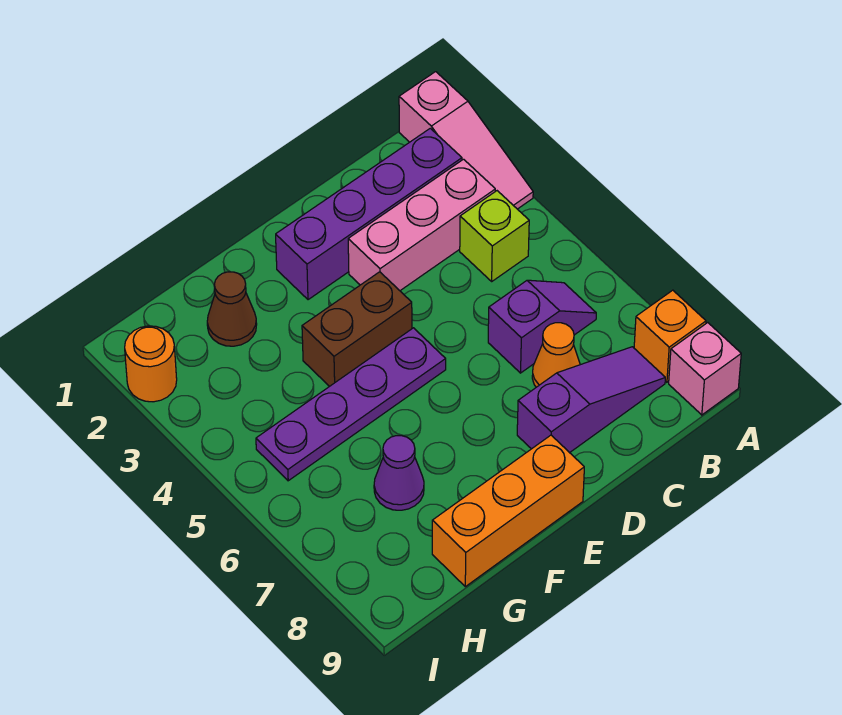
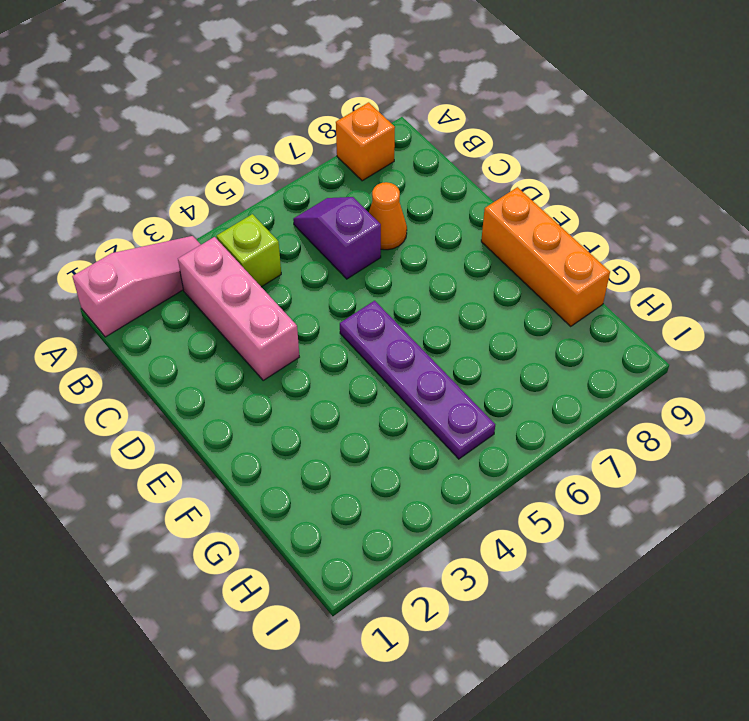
none -> pink brick A9 level 1
none -> purple brick B2:E2 level 1
none -> purple slope B8:D8 level 1 top D

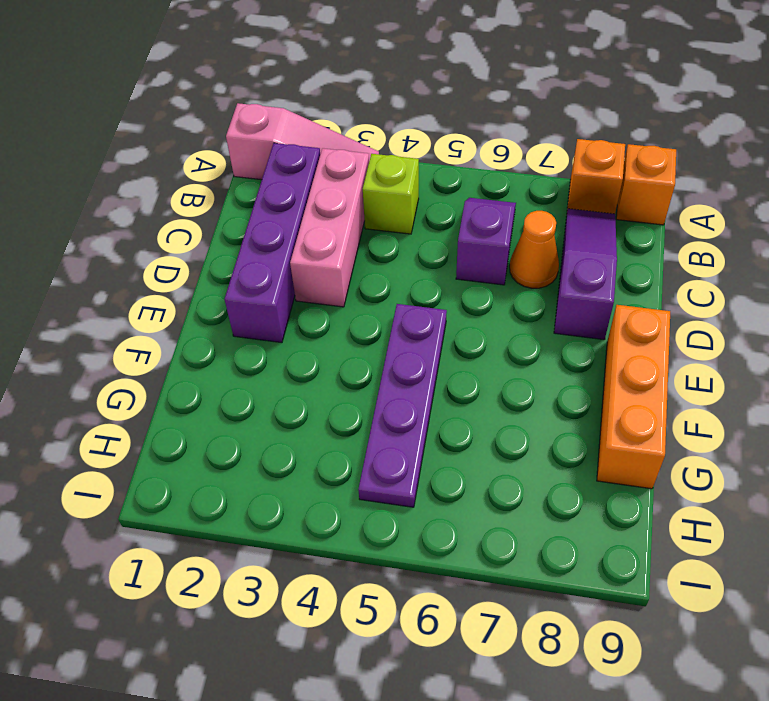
orange brick A9 level 1 -> pink brick A9 level 1
none -> brown brick E4:F4 level 1
none -> brown cone G2 level 1
none -> purple cone G7 level 1

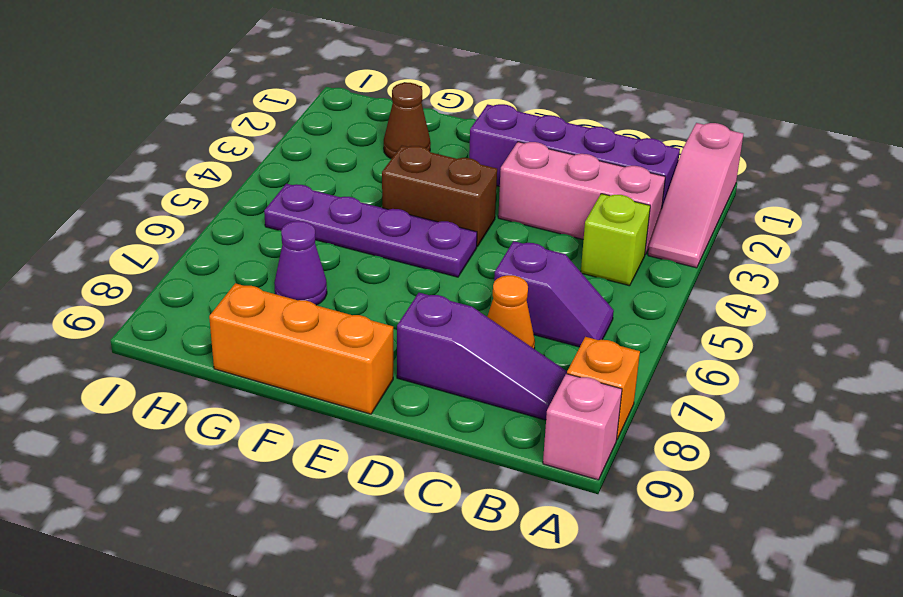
none -> orange round brick I2 level 1

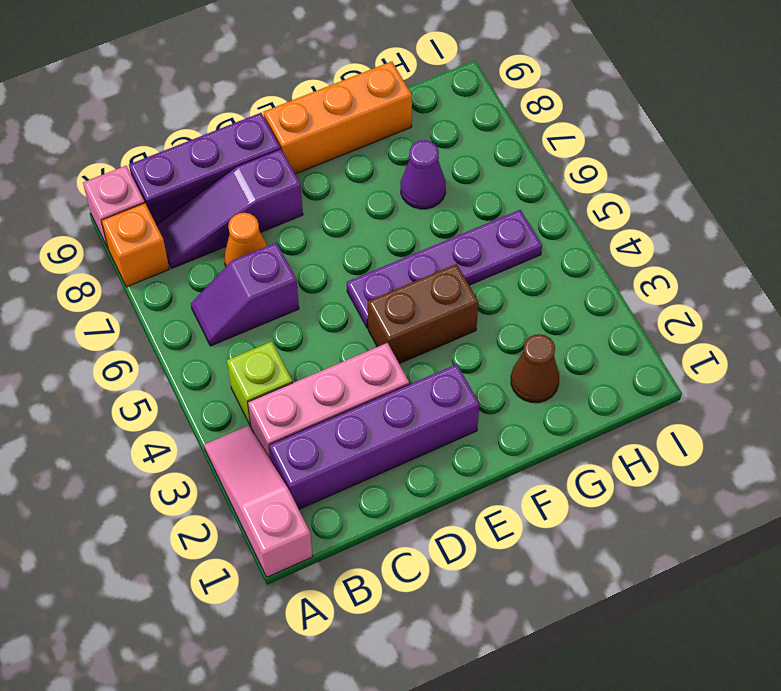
purple brick B9:D9 level 1 -> none
none -> orange round brick I2 level 1

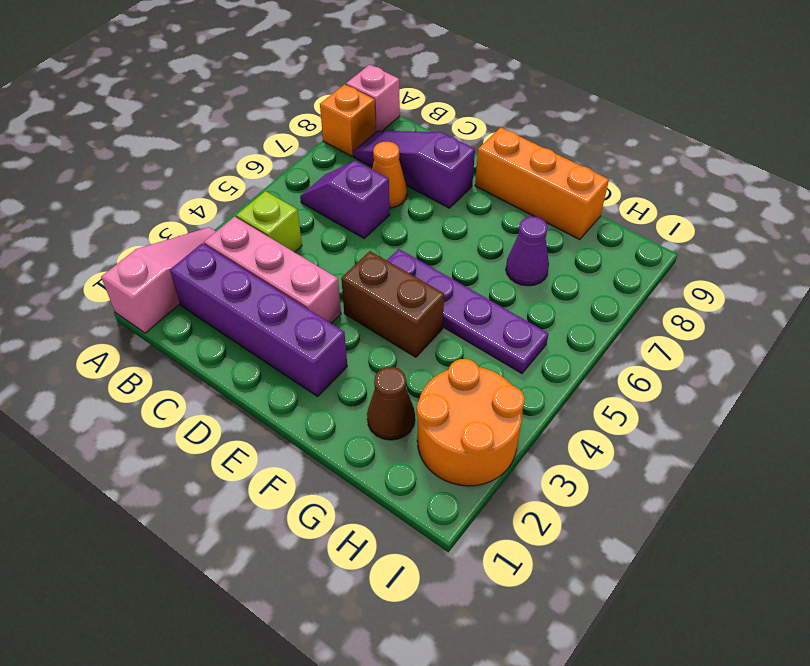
orange round brick H2:I3 level 1 -> orange round brick I2 level 1

